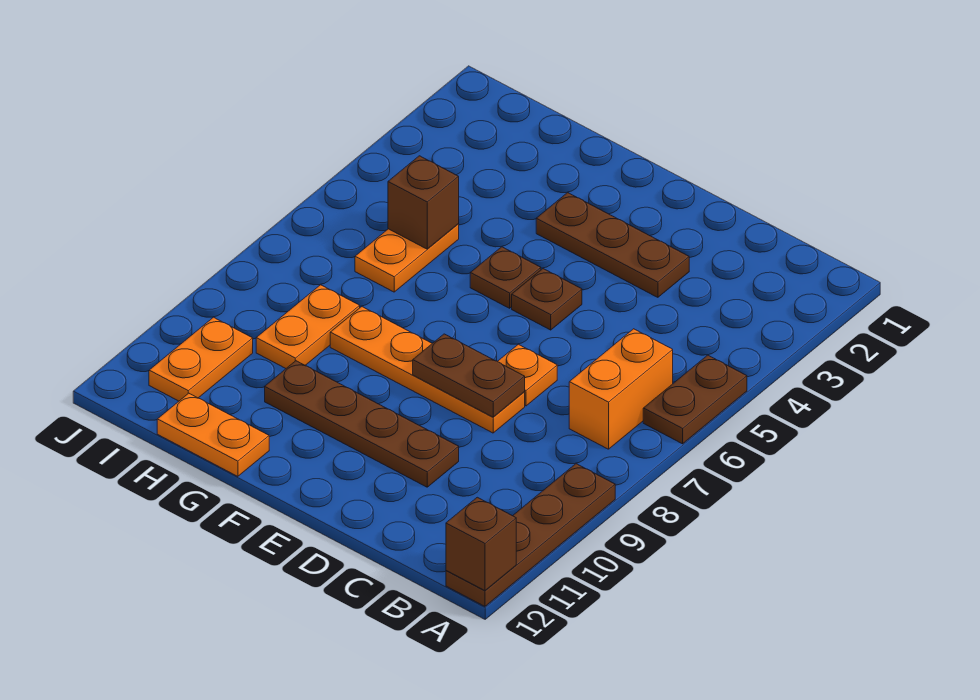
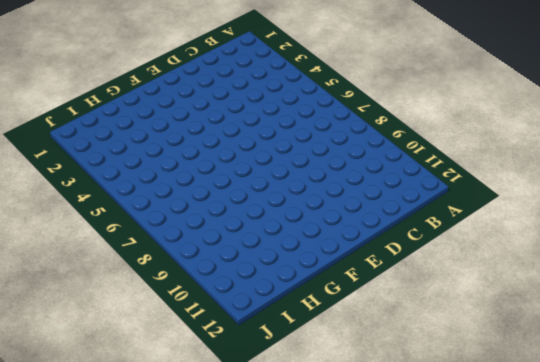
none -> brown plate A5:A6 level 1
none -> brown plate A9:A12 level 1
none -> orange brick B6:B7 level 1

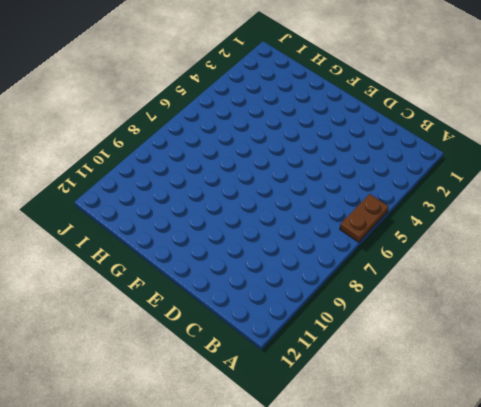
none -> brown plate A9:A12 level 1
none -> orange brick B6:B7 level 1
none -> brown plate D3:F3 level 1

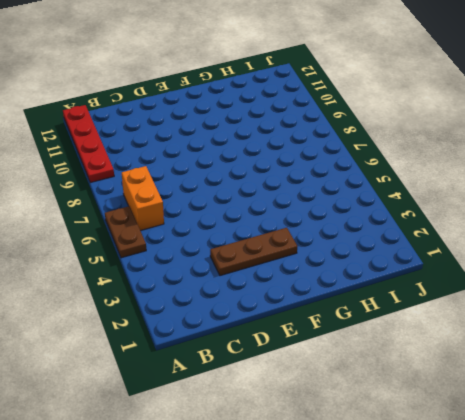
red plate A9:A12 level 1 -> brown plate A9:A12 level 1
none -> orange plate D7 level 1
none -> orange plate D8:G8 level 1
none -> brown plate D10:G10 level 1

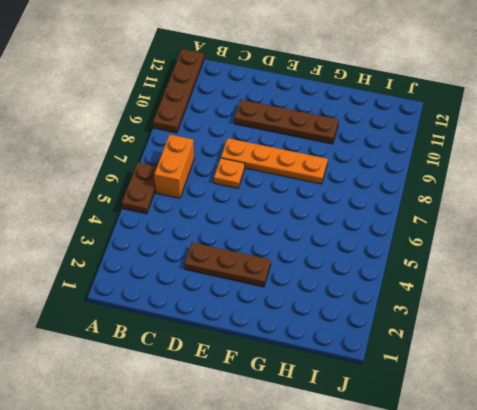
none -> brown plate E5 level 1
none -> brown plate F5 level 1
none -> orange plate G12:H12 level 1

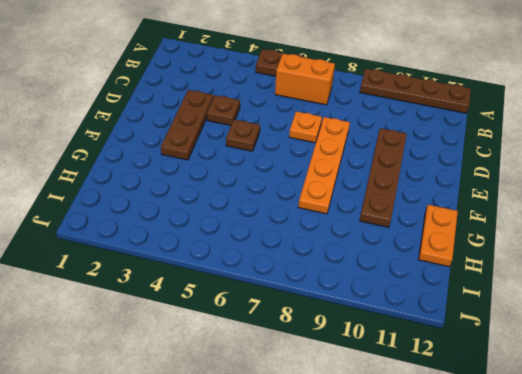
brown plate D4 level 1 -> brown plate F5 level 1
none -> orange plate H5:H6 level 1
none -> orange plate H8:H9 level 1
none -> orange plate I10:I11 level 1

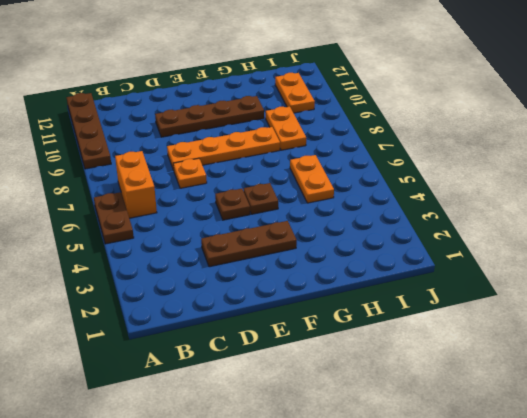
none -> orange plate G12:H12 level 1
none -> brown brick A12 level 2
none -> brown plate D8:E8 level 2

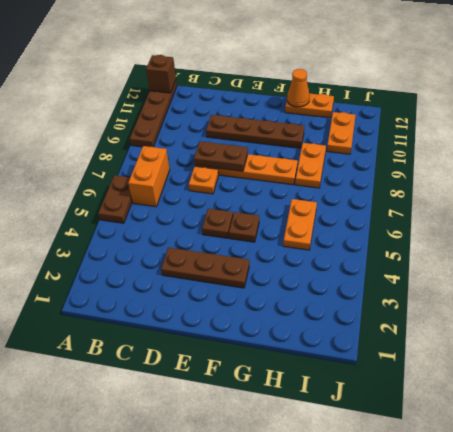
orange cone G12 level 2 -> none
none -> brown brick H5 level 2

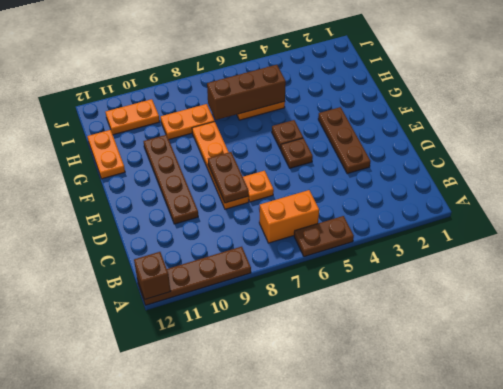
brown brick H5:H7 level 2 -> brown brick H5 level 2

